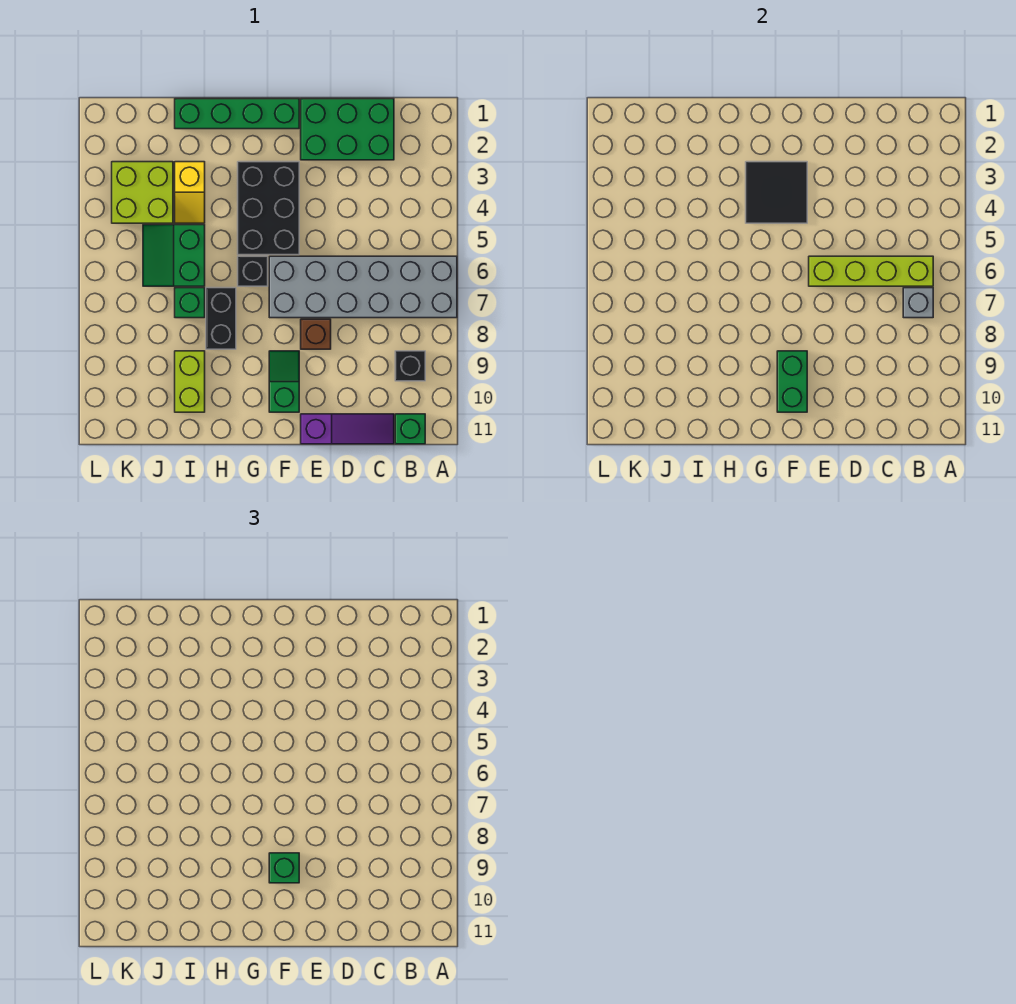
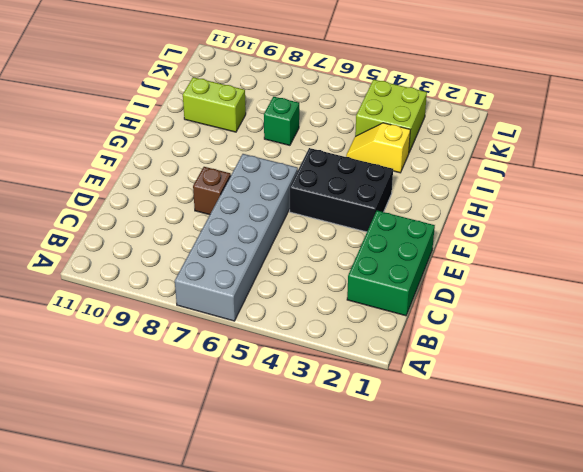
none -> black brick B9 level 1
none -> green brick B11 level 1
none -> purple slope C11:E11 level 1 top E

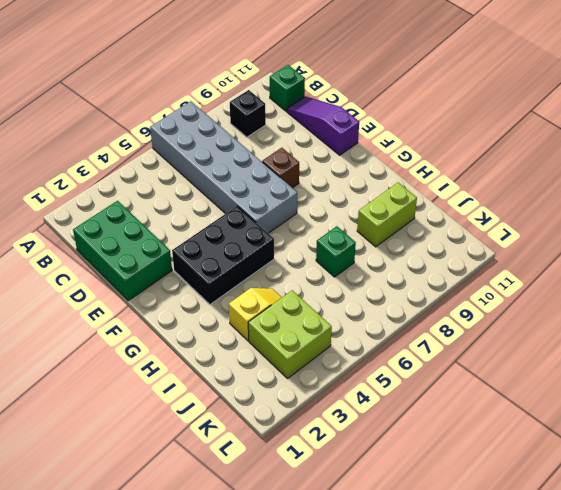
none -> green brick F1:I1 level 1
none -> green slope F9:F10 level 1 top 10
none -> black brick G6 level 1

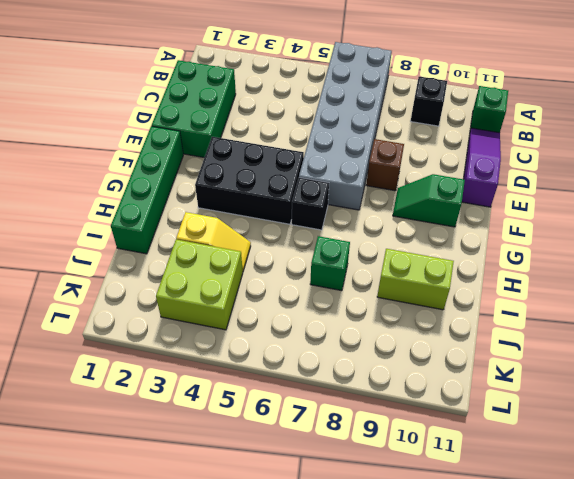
none -> black brick H7:H8 level 1
none -> green slope I5:J6 level 1 top I
none -> lime brick B6:E6 level 2

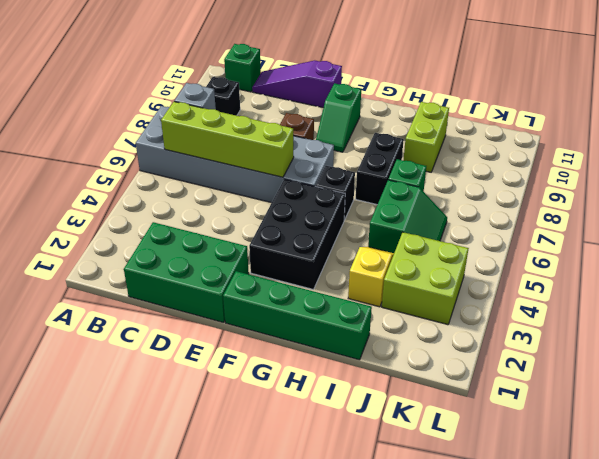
none -> black tile F3:G4 level 2
none -> green brick F9:F10 level 2
none -> green brick F9 level 3

